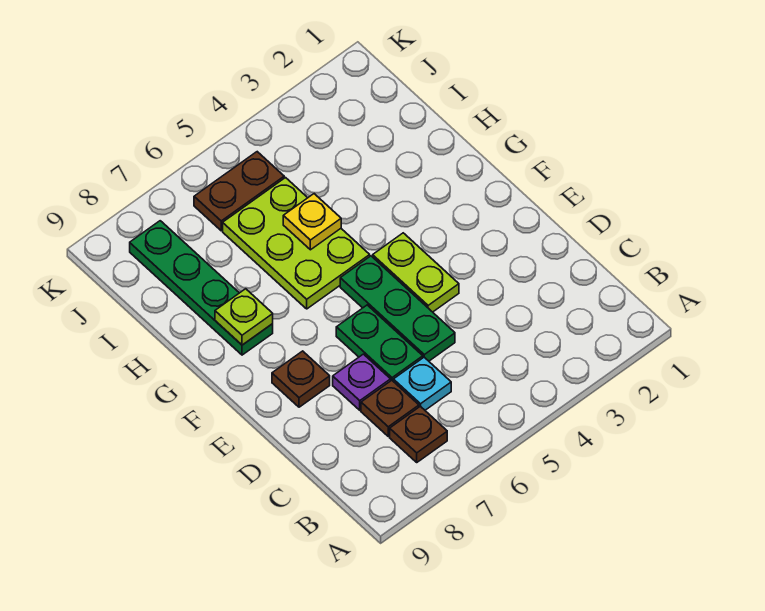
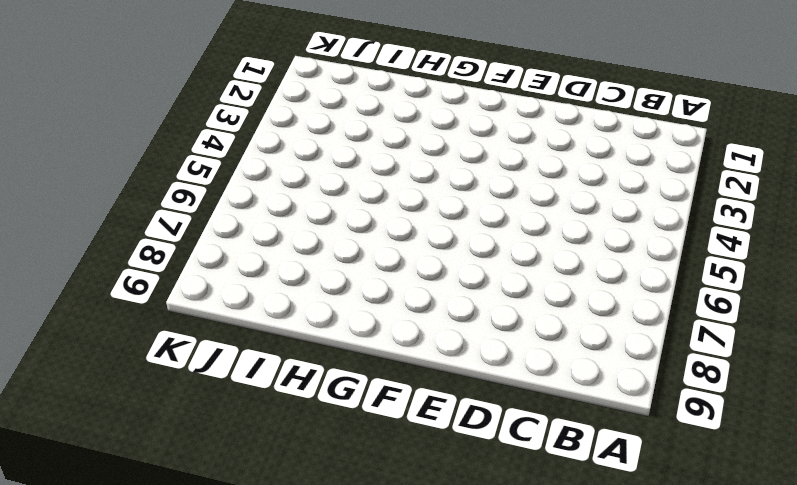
none -> brown plate B7 level 1
none -> cyan plate C6 level 1
none -> brown plate C7 level 1

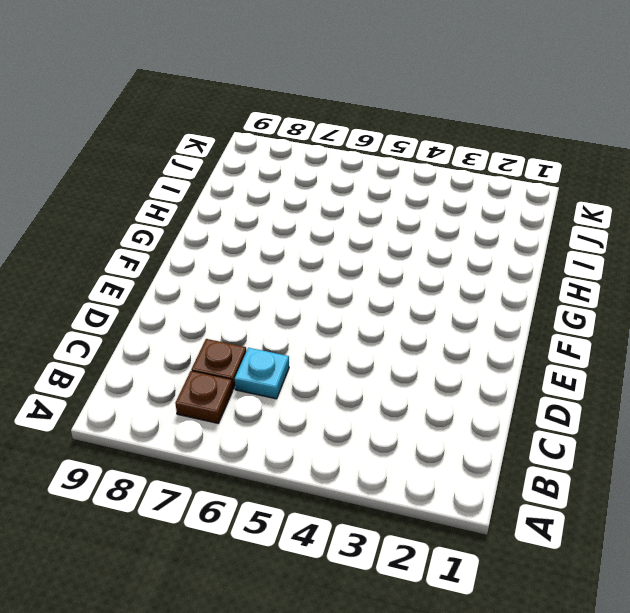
none -> green plate D5:F5 level 1
none -> green plate D6:E6 level 1
none -> purple plate D7 level 1

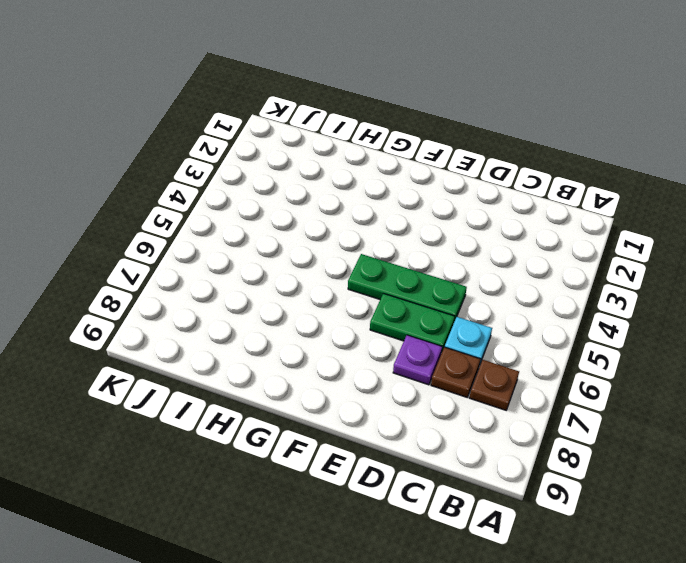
none -> lime plate E4:F4 level 1
none -> brown plate E8 level 1
none -> lime plate G5:I6 level 1

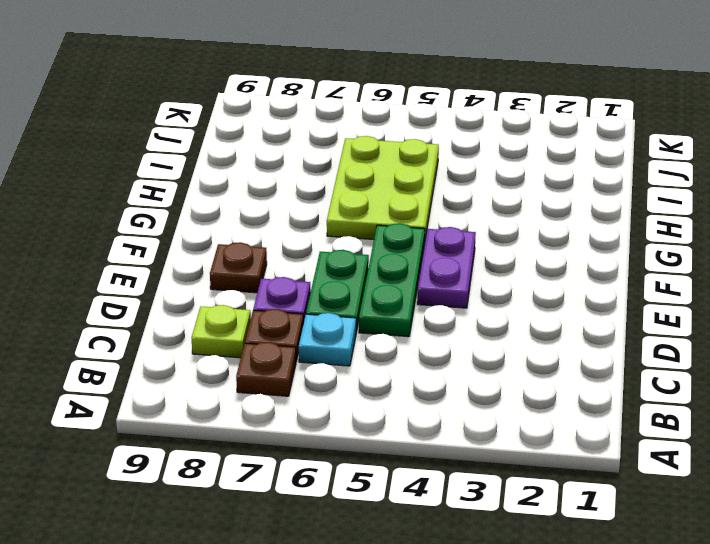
lime plate C8 level 1 -> lime plate G8 level 2
purple plate E4:F4 level 1 -> lime plate E4:F4 level 1
none -> green plate G8:J8 level 1
none -> brown plate J5:J6 level 1
none -> yellow plate H5 level 2

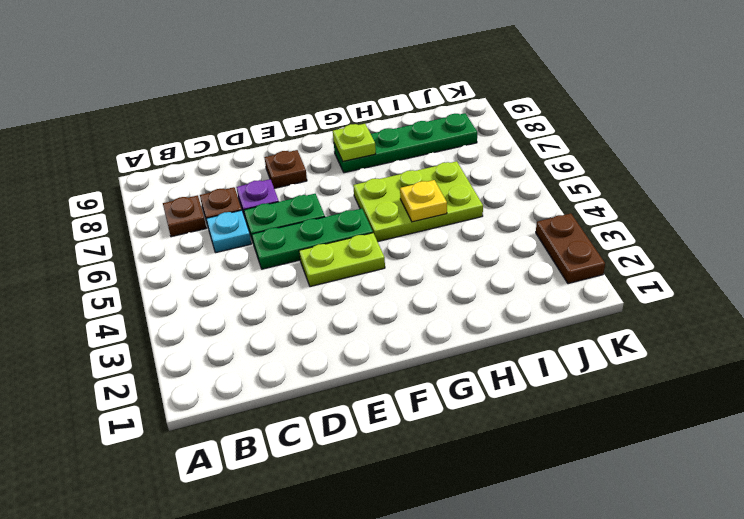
brown plate K2:K3 level 1 -> brown plate J5:J6 level 1

